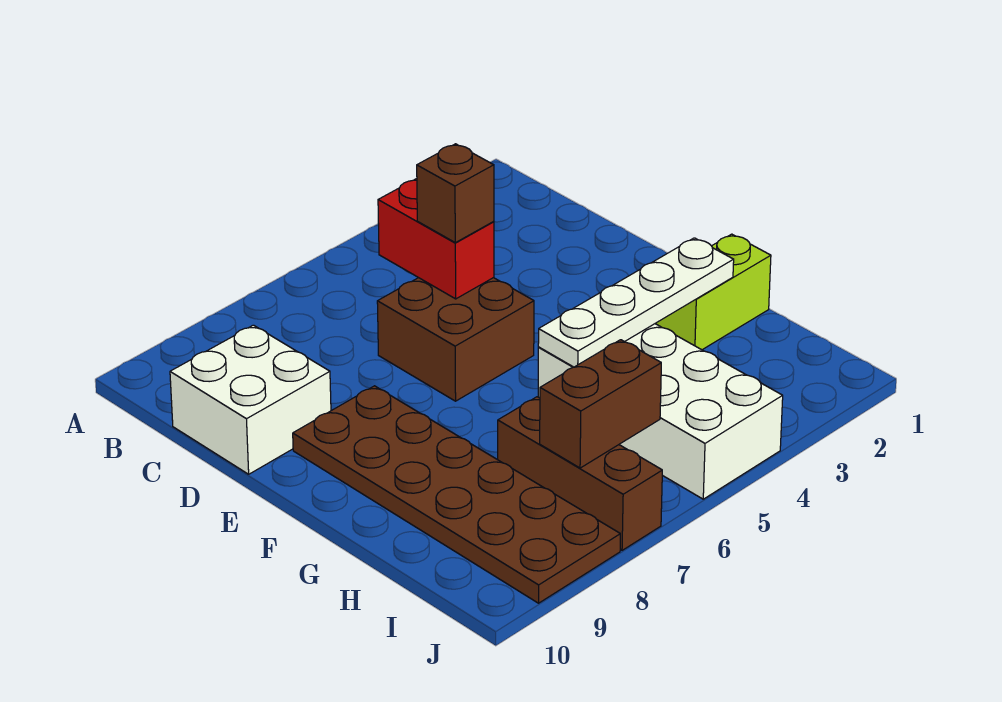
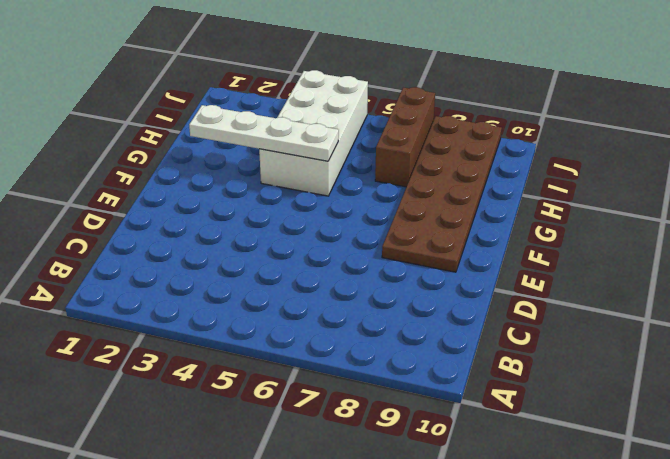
none -> white brick C9:D10 level 1
none -> brown brick D5:E6 level 1

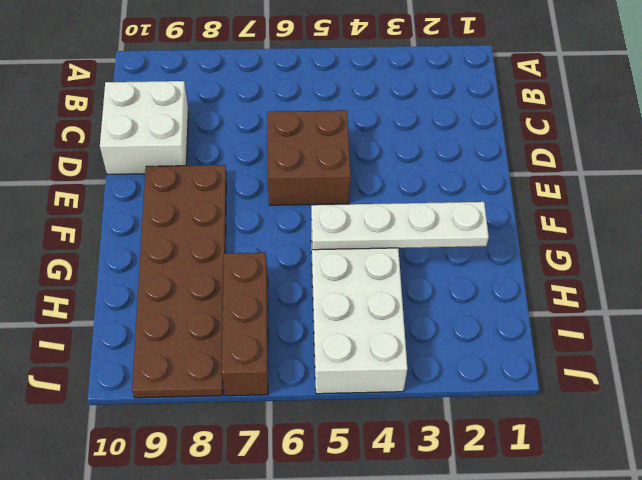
none -> lime brick G1:G2 level 1
none -> red brick C5:D5 level 2

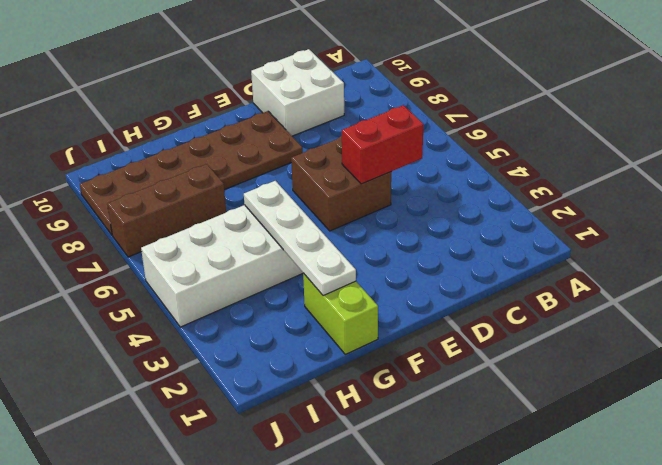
none -> brown brick I6:I7 level 2
none -> brown brick D5 level 3

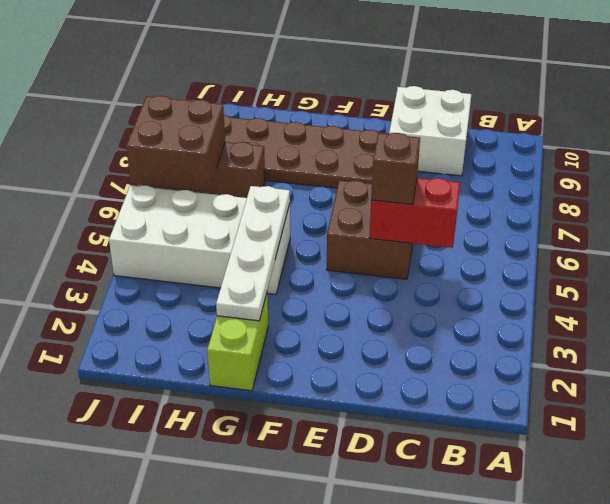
brown brick I6:J7 level 2 -> brown brick I6:I7 level 2

